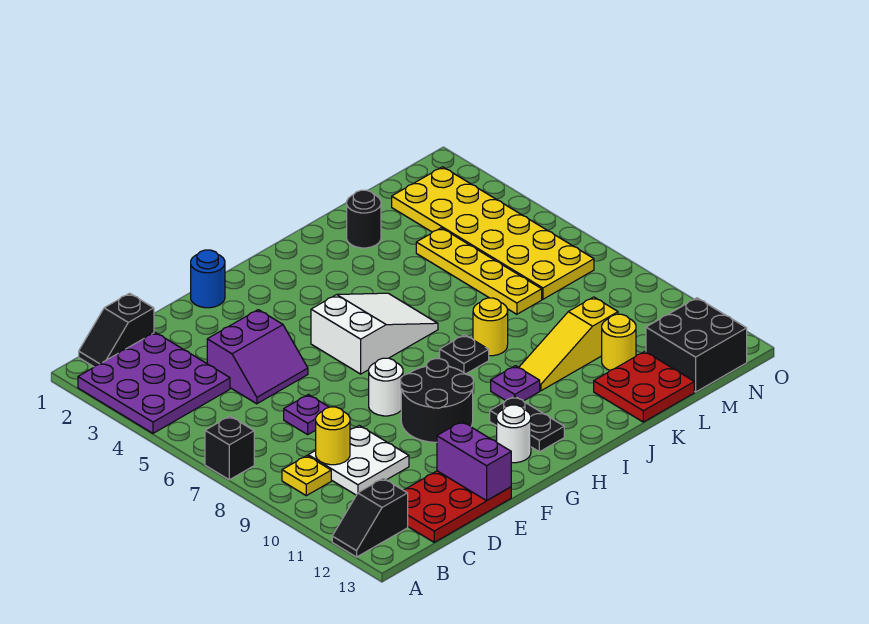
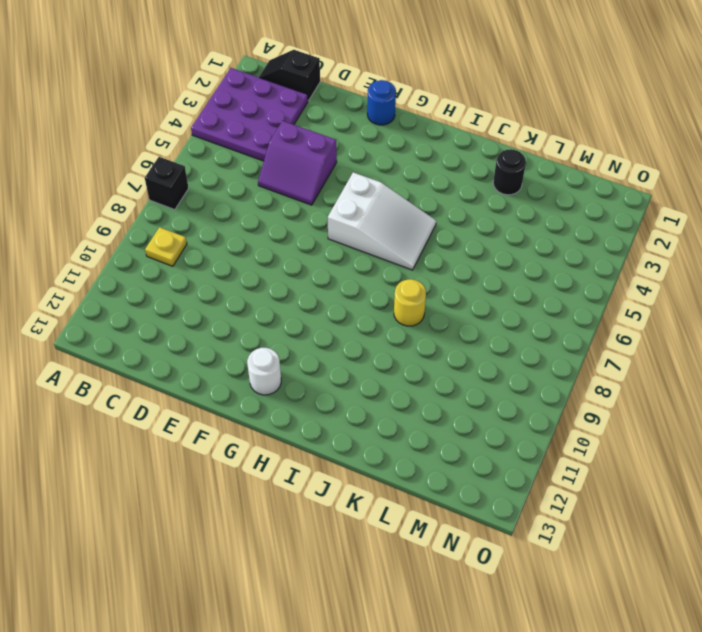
none -> black slope A12:B12 level 1 top B
none -> white plate C9:D10 level 1
none -> red plate C12:E13 level 1

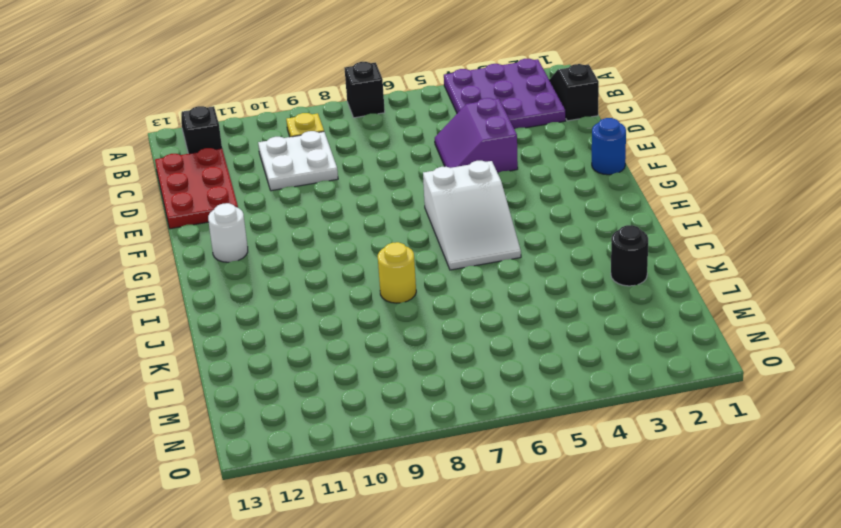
none -> purple plate D7 level 1
none -> white round brick F8 level 1
none -> black round brick F9:G10 level 1

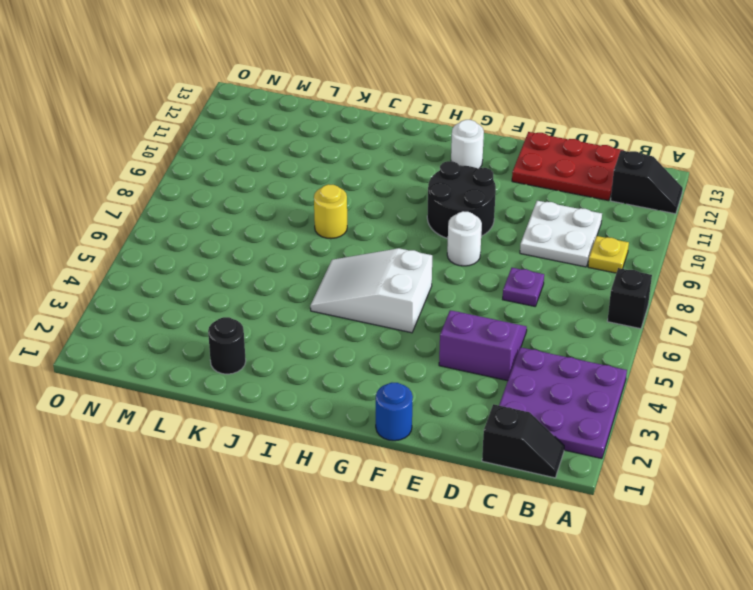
none -> black plate H11:H12 level 1
none -> black plate I8 level 1
none -> purple plate I10 level 1

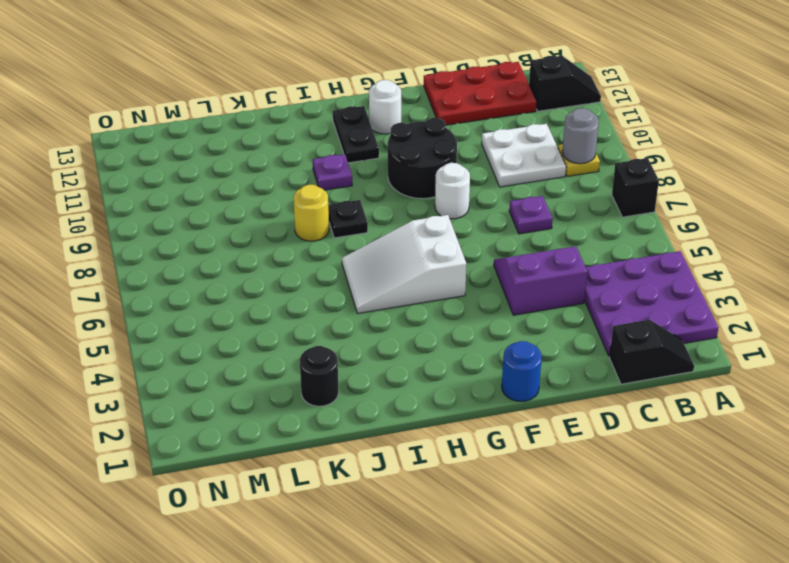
grey round brick B9 level 2 -> none
none -> yellow slope J10:L10 level 1 top L
none -> red plate K12:L13 level 1
none -> yellow plate L4:L7 level 1

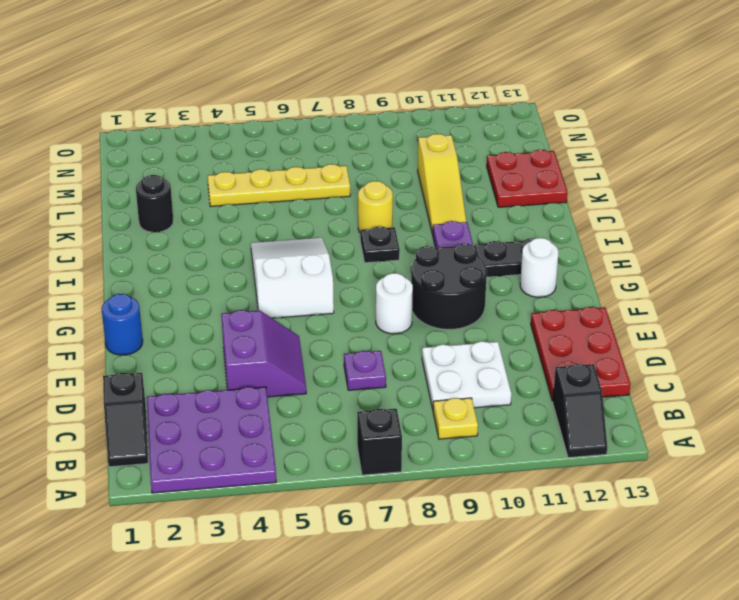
none -> yellow round brick L11 level 1
none -> yellow plate M2:N7 level 1
none -> black brick M12:N13 level 1

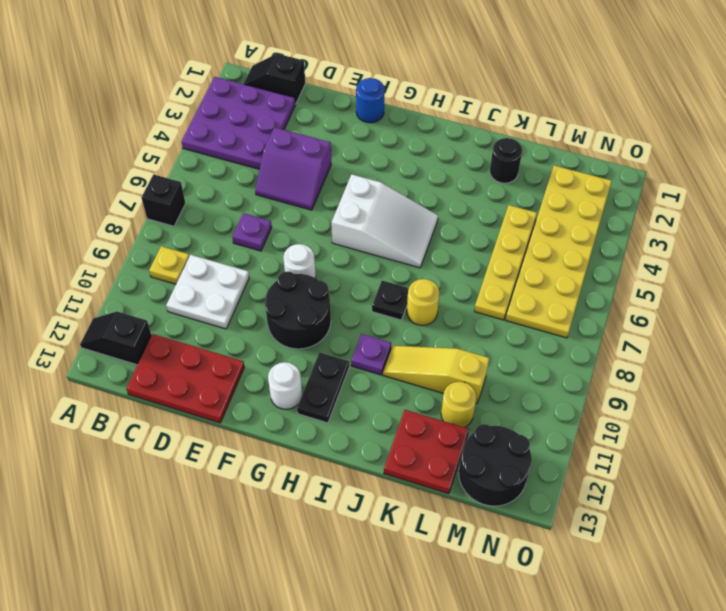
black round brick M12:N13 level 1 -> black brick M12:N13 level 1
none -> yellow round brick C9 level 2
none -> purple brick E12:E13 level 2

